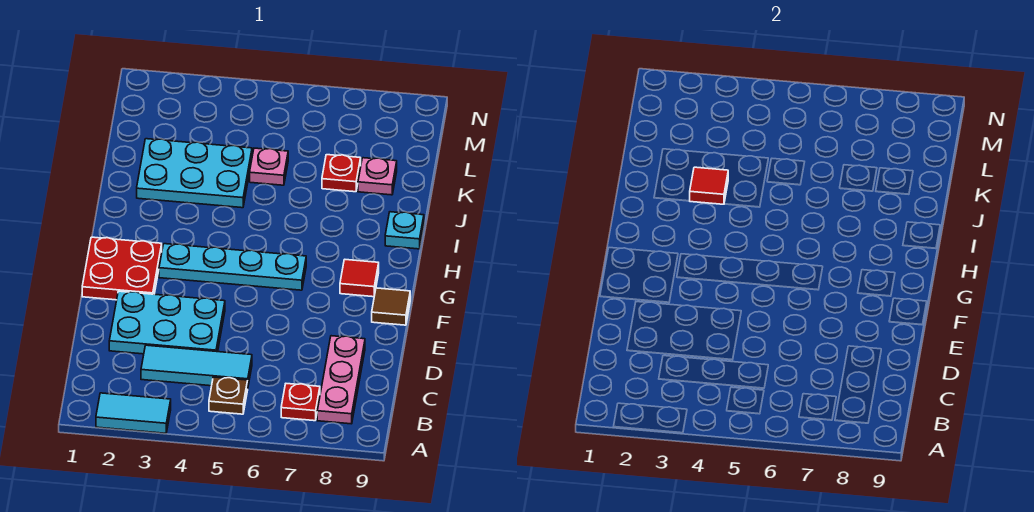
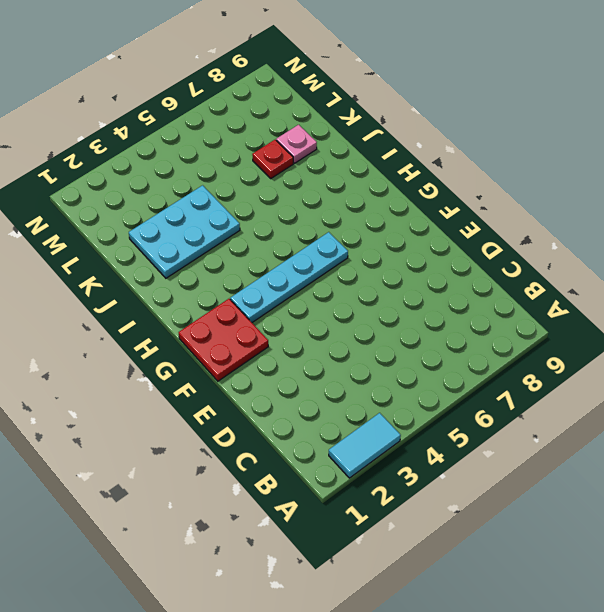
none -> brown plate B5 level 1
none -> red plate B7 level 1
none -> pink plate B8:D8 level 1

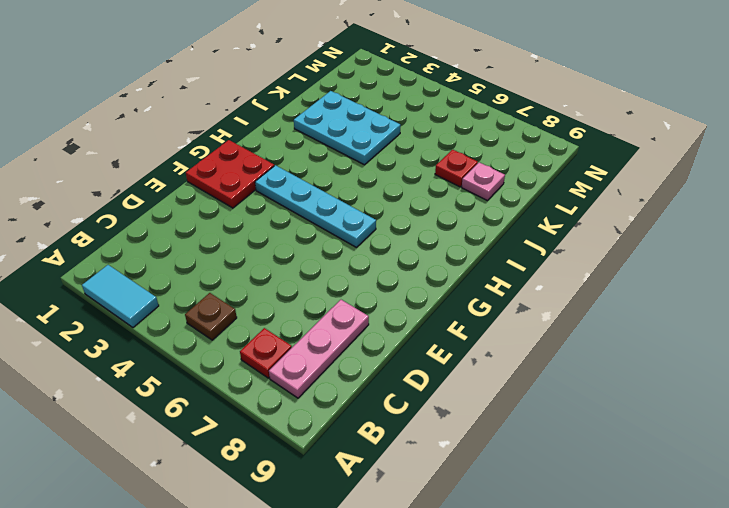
none -> cyan tile C3:C5 level 1
none -> cyan plate D2:E4 level 1
none -> brown tile F9 level 1

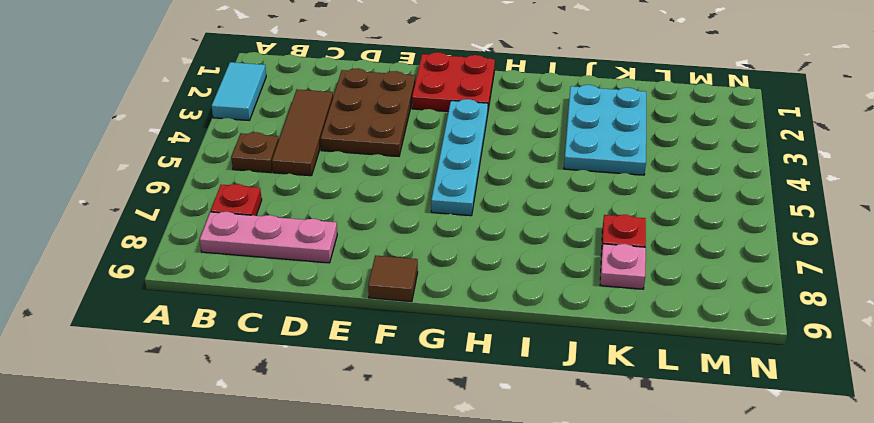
brown tile C3:C5 level 1 -> cyan tile C3:C5 level 1
brown plate D2:E4 level 1 -> cyan plate D2:E4 level 1
none -> red tile G8 level 1
none -> cyan plate I9 level 1
none -> pink plate K5 level 1

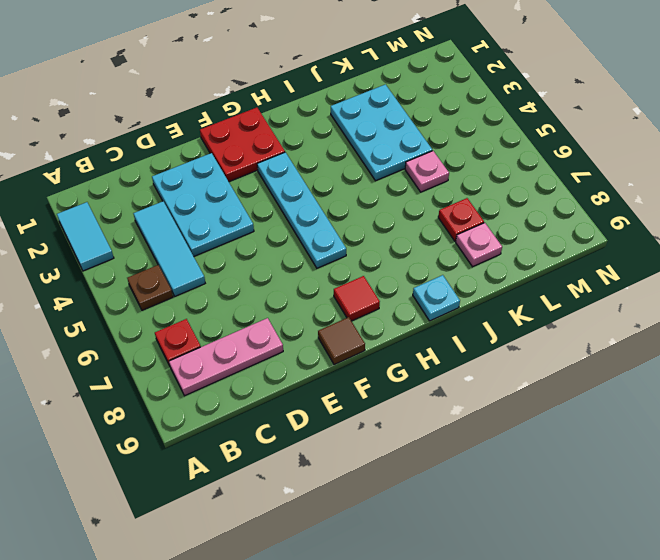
none -> red tile J3 level 2

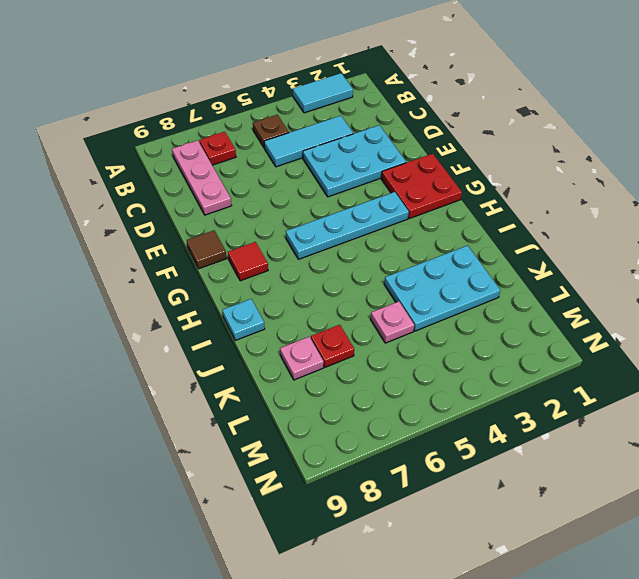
none -> red tile J3 level 2

